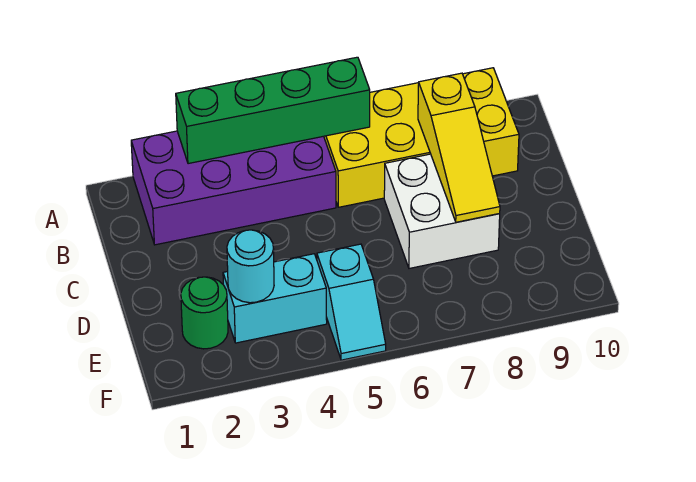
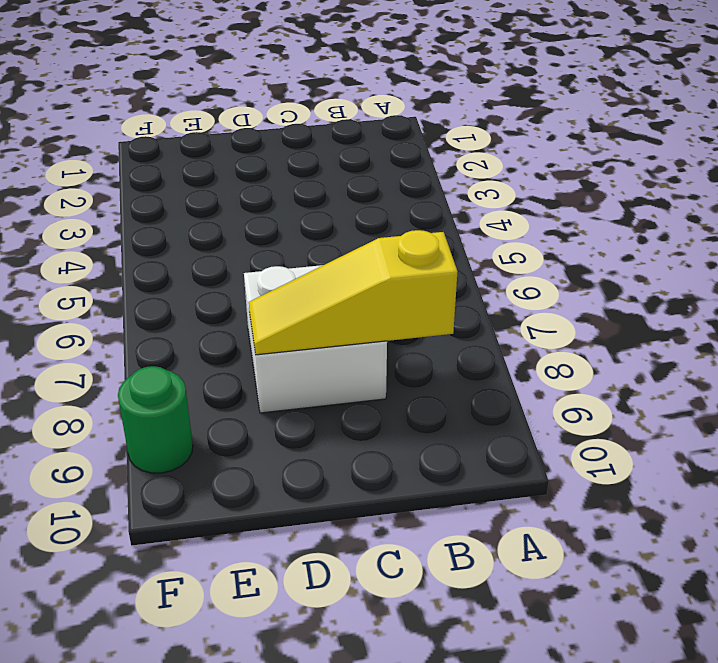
green round brick F9 level 1 -> green round brick E2 level 1
none -> purple brick A2:B5 level 1
none -> yellow brick A6:B9 level 1

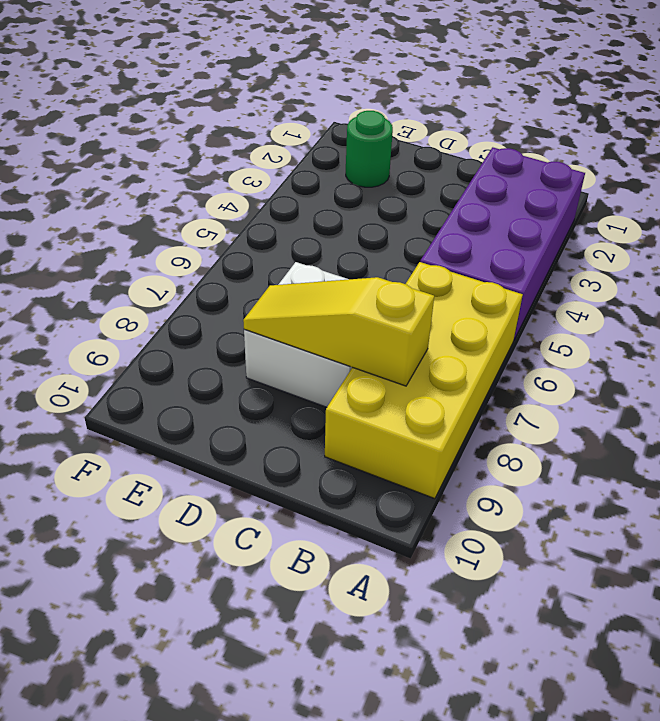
none -> cyan brick E3:E4 level 1
none -> cyan slope E5:F5 level 1 top E

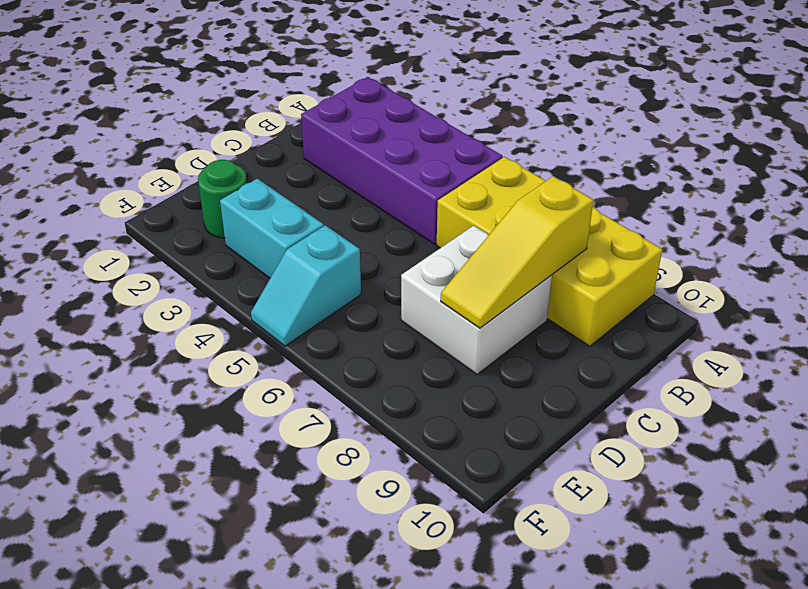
none -> green brick A3:A6 level 2
none -> cyan round brick E3 level 2

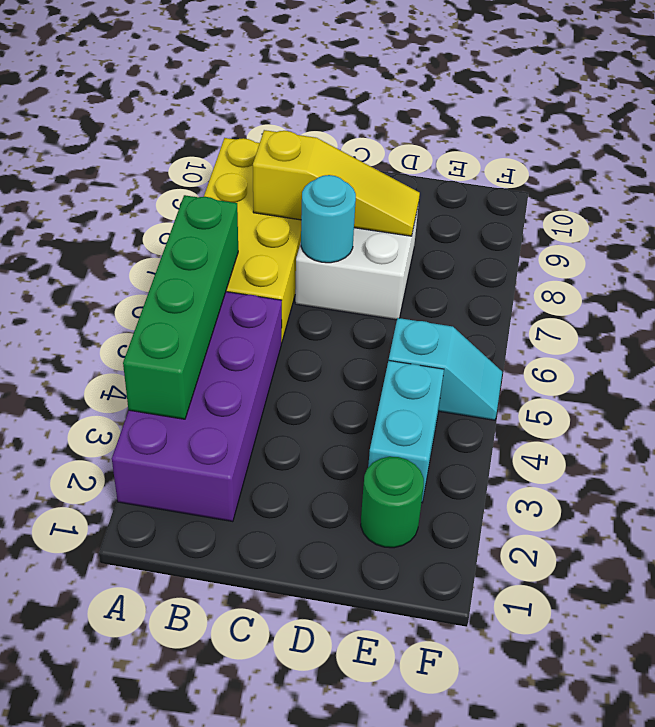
cyan round brick C7 level 2 -> cyan round brick E3 level 2

